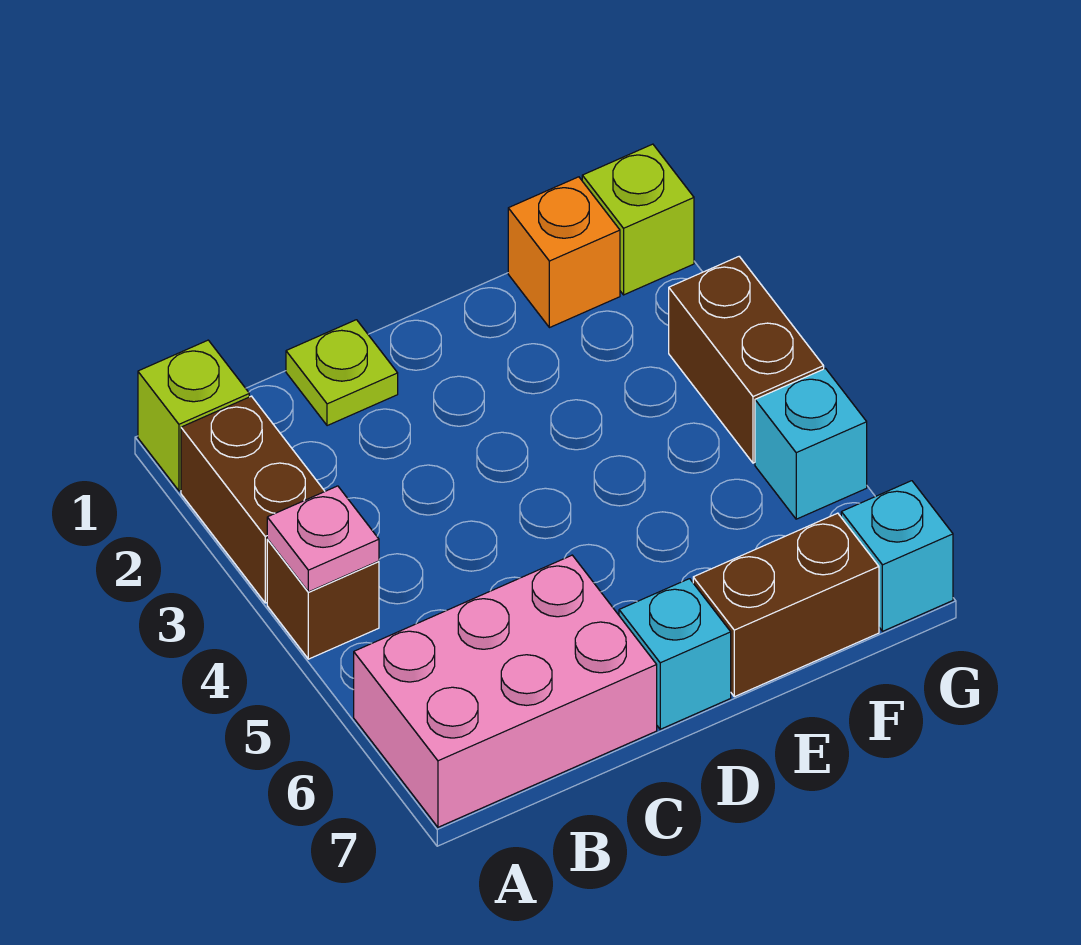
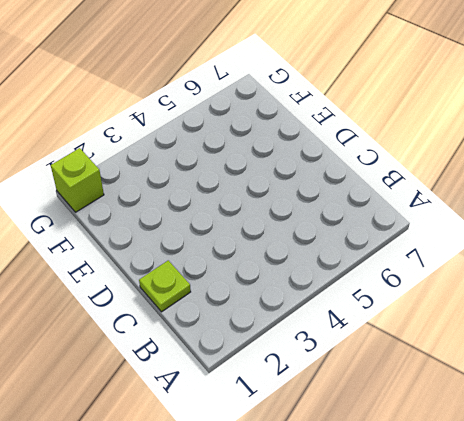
none -> lime brick A1 level 1
none -> brown brick A2:A3 level 1
none -> brown brick A4 level 1

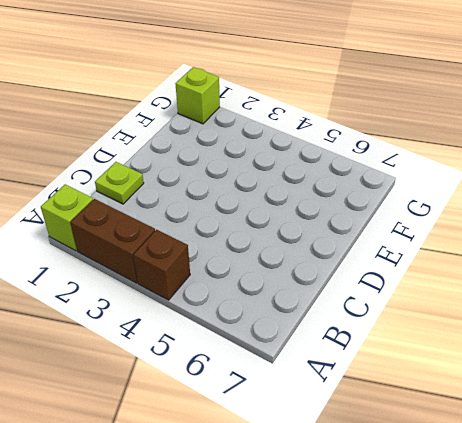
none -> pink brick A6:C7 level 1
none -> cyan brick D7 level 1
none -> brown brick E7:F7 level 1

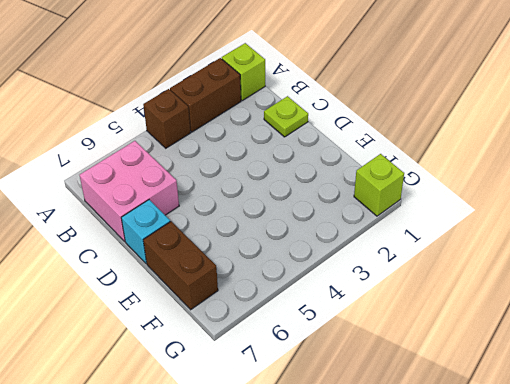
pink brick B6:C7 level 1 -> pink brick A6:C7 level 1
none -> orange brick F1 level 1
none -> brown brick G3:G4 level 1
none -> cyan brick G5 level 1

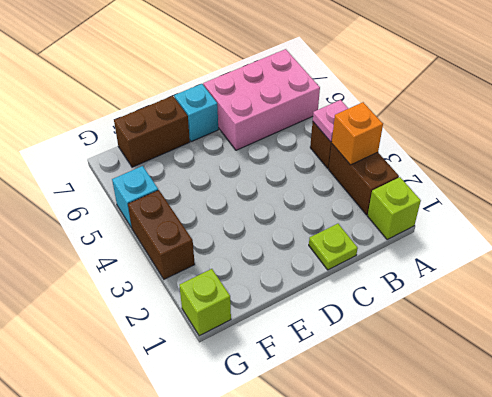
orange brick A3 level 2 -> orange brick F1 level 1
none -> cyan brick G7 level 1

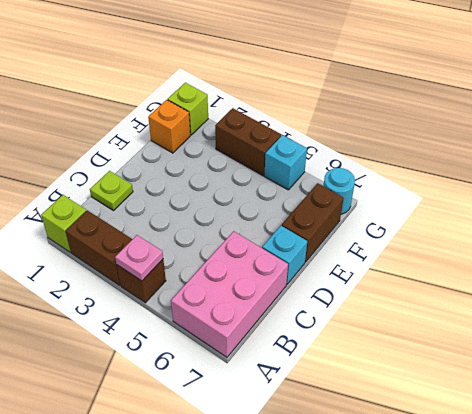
cyan round brick G7 level 1 -> cyan brick G7 level 1

